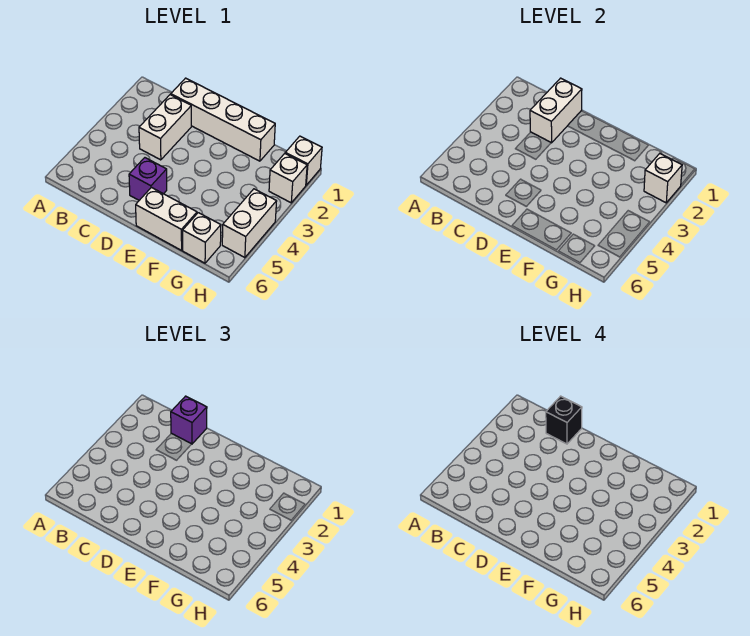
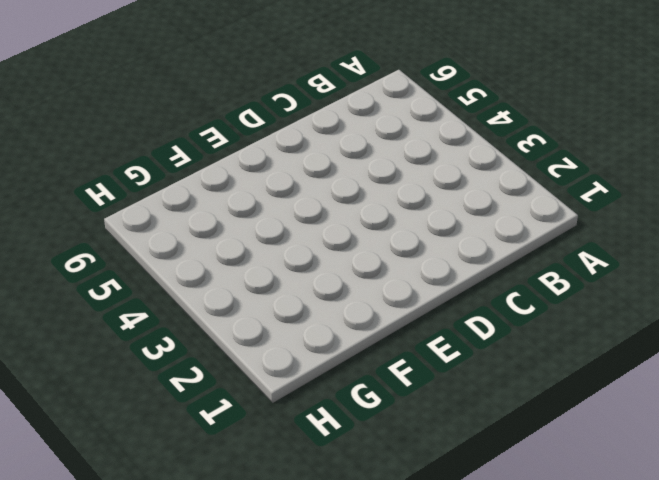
none -> white brick C1:F1 level 1
none -> white brick C2:C3 level 1
none -> purple brick D5 level 1

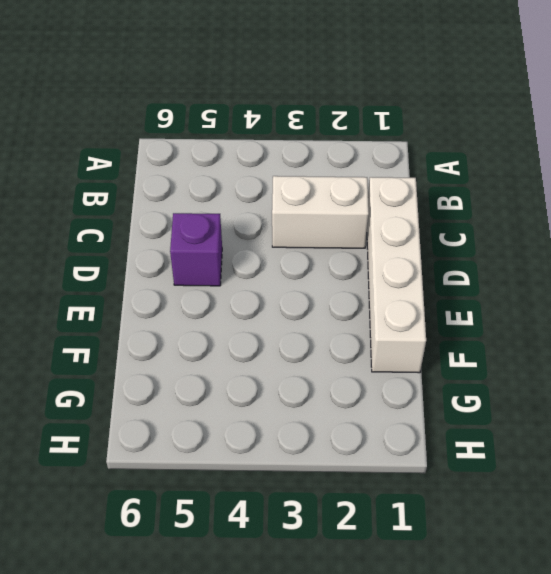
none -> white brick E6:F6 level 1
none -> white brick G6 level 1
none -> white brick H1 level 1

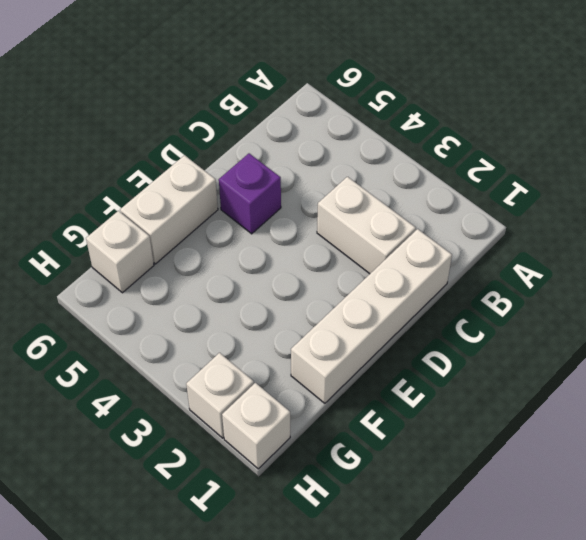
none -> white brick H4:H5 level 1
none -> white brick C1:C2 level 2
none -> white brick H2 level 2

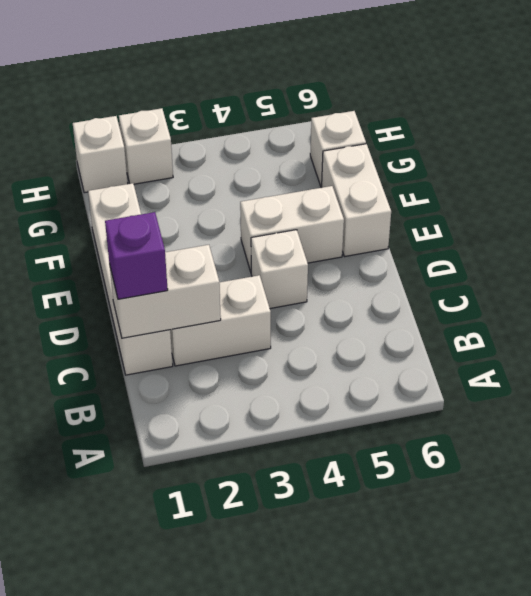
white brick D4 level 1 -> white brick H2 level 2
white brick E4:E5 level 1 -> white brick H4:H5 level 1
none -> purple brick D5 level 1
none -> black brick C1 level 4

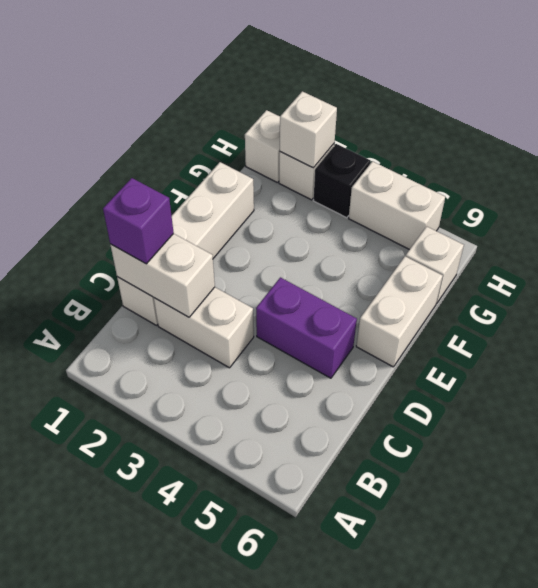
purple brick D4:D5 level 1 -> purple brick D5 level 1
black brick H3 level 1 -> black brick C1 level 4

